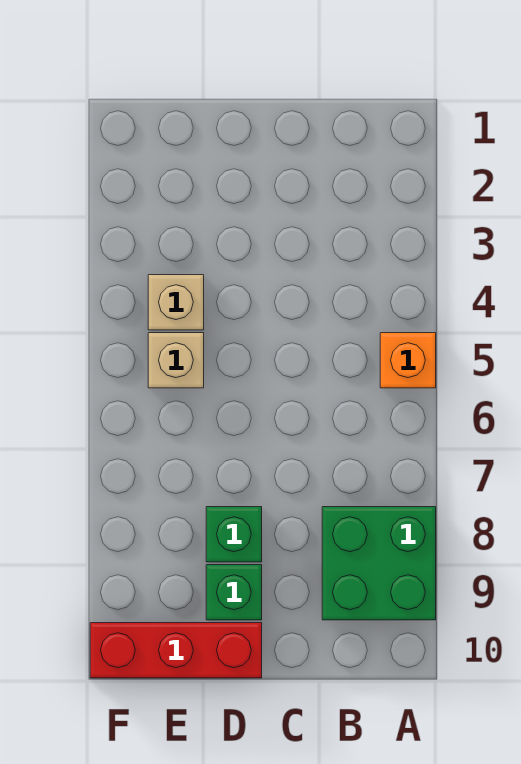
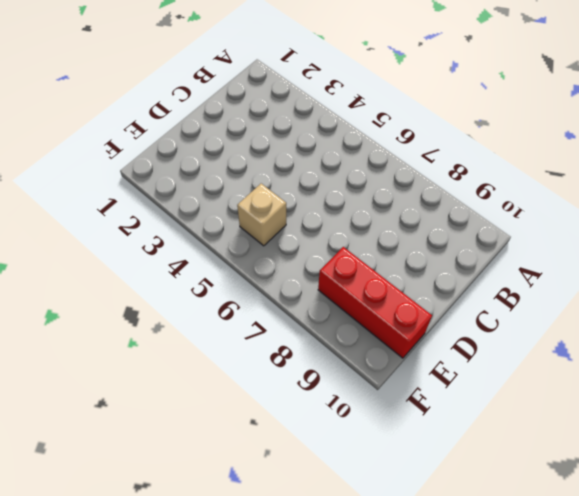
red brick E8:E10 level 1 -> red brick D10:F10 level 1
none -> orange brick A5 level 1
none -> green brick A8:B9 level 1

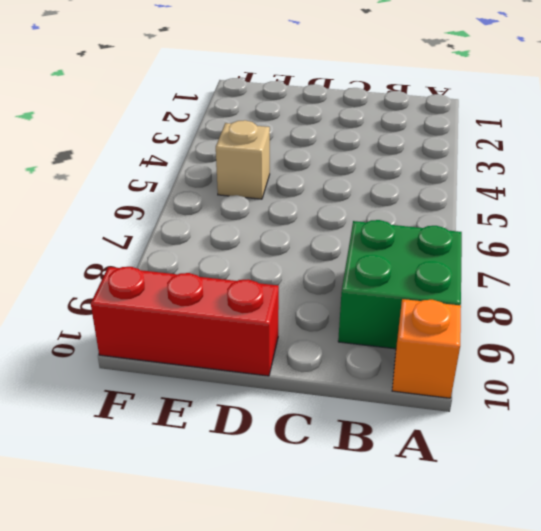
orange brick A10 level 1 -> orange brick A5 level 1
none -> green brick D8 level 1
none -> green brick D9 level 1

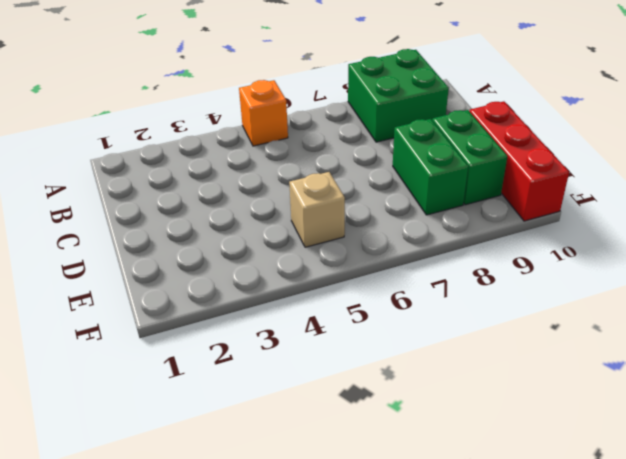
green brick D8:E8 level 1 -> green brick D8 level 1
green brick D9:E9 level 1 -> green brick D9 level 1
none -> tan brick E4 level 1

